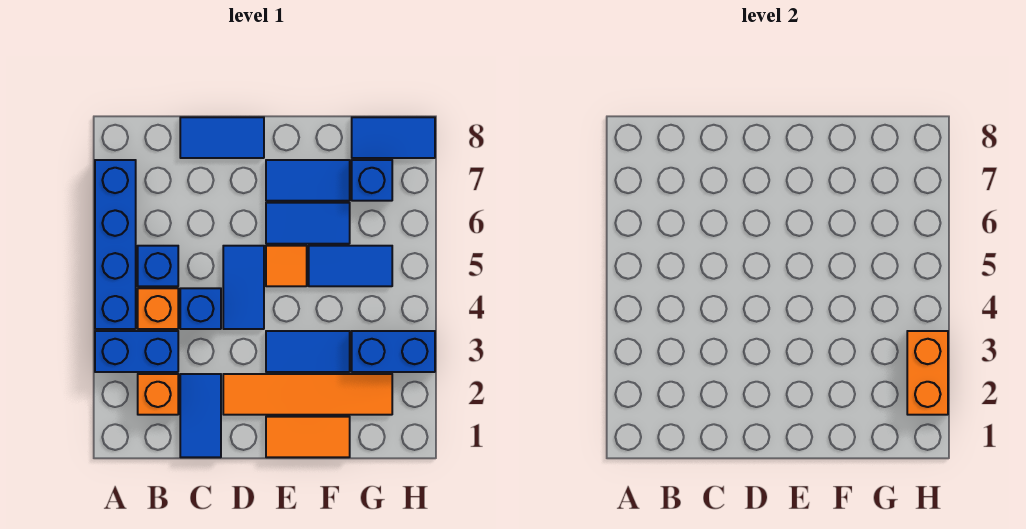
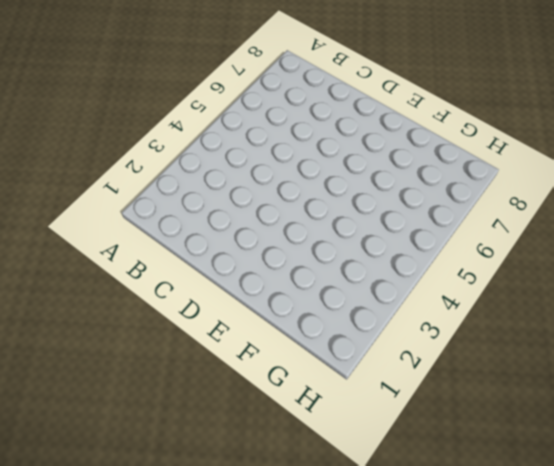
none -> blue brick A3:B3 level 1
none -> blue brick A4:A7 level 1
none -> orange brick B2 level 1

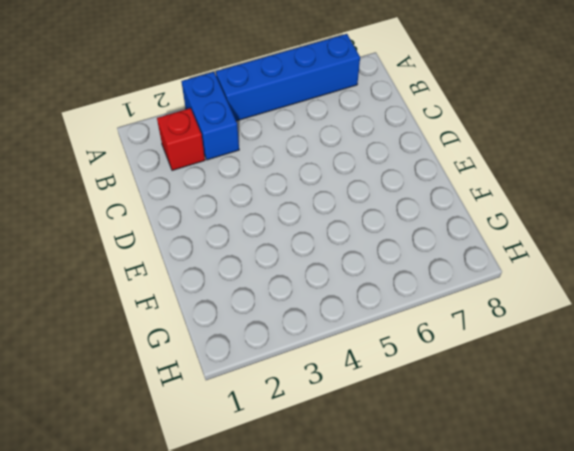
red brick B2 level 1 -> orange brick B2 level 1
none -> orange brick B4 level 1
none -> blue brick B5 level 1
none -> blue tile C1:C2 level 1

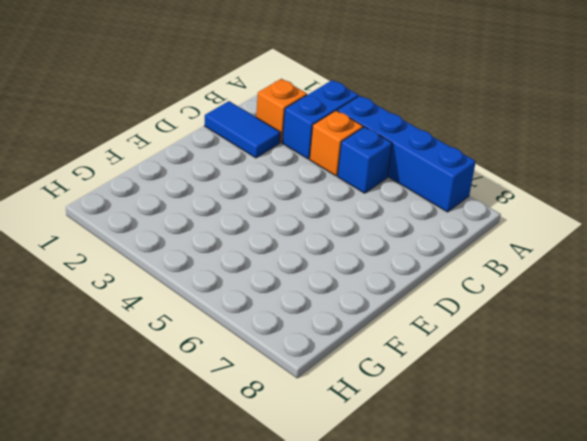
none -> blue brick C4 level 1
none -> blue tile C8:D8 level 1
none -> orange tile D2:G2 level 1

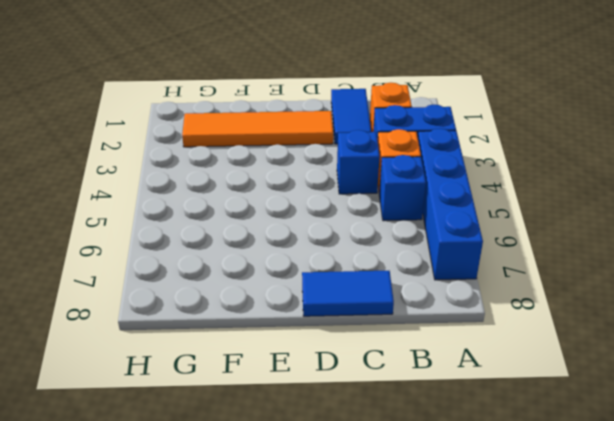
none -> blue tile D4:D5 level 1
none -> orange tile E1:F1 level 1
none -> blue tile E3:F3 level 1

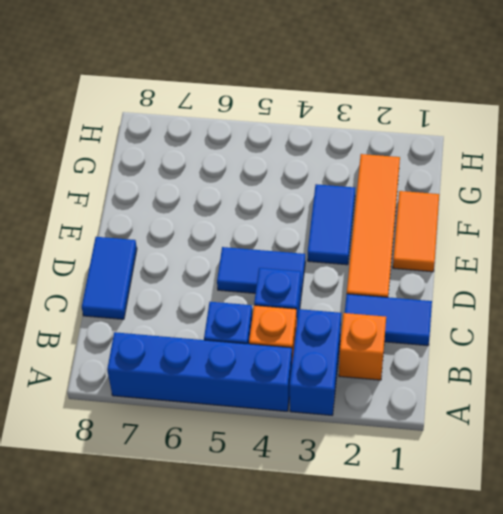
none -> orange tile E5 level 1
none -> blue tile E6:F6 level 1
none -> blue tile E7:F7 level 1

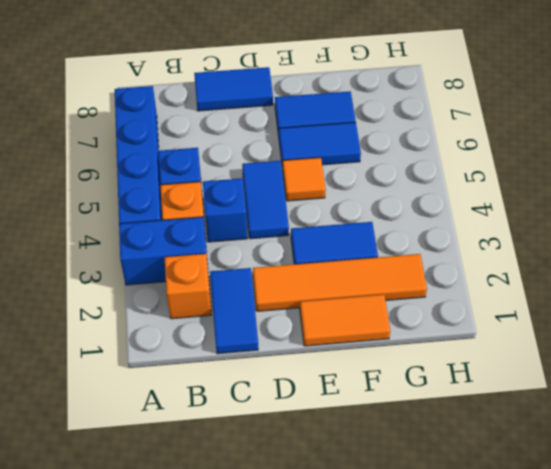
none -> blue tile F5:G5 level 1
none -> blue brick G3:H3 level 1
none -> blue brick G7 level 1

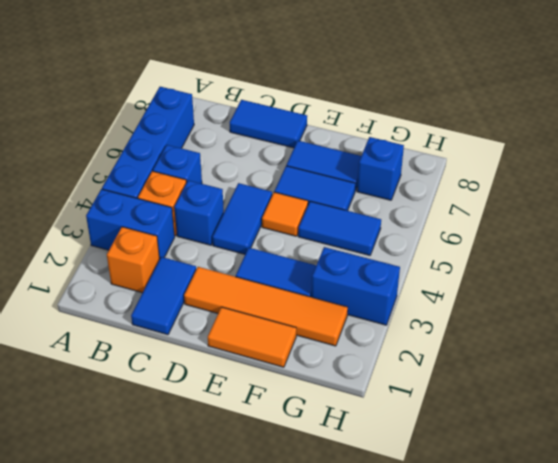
none -> blue tile G8:H8 level 1
none -> orange brick H2:H3 level 2

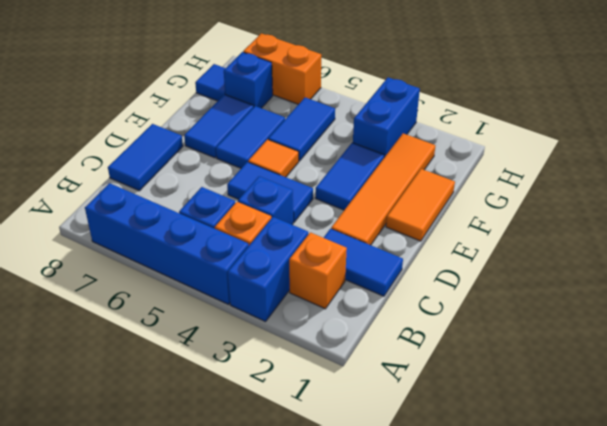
blue tile G8 level 1 -> blue tile G8:H8 level 1
orange brick H6:H7 level 1 -> orange brick H2:H3 level 2

